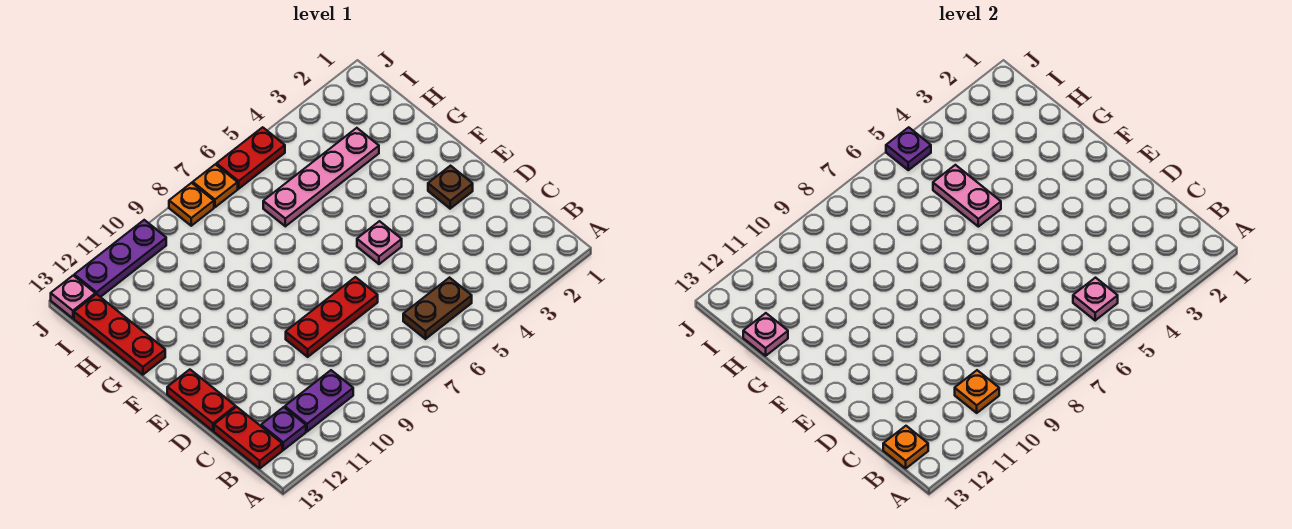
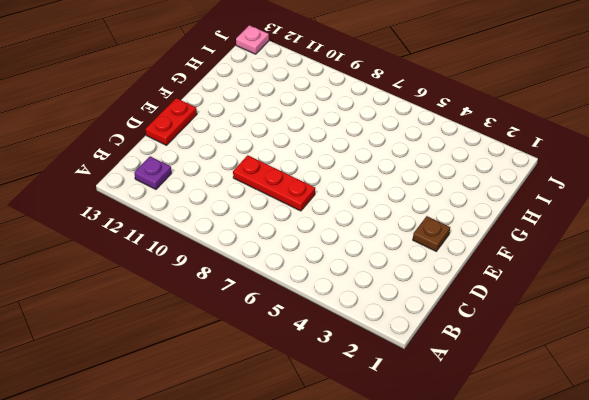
none -> brown plate B5:B6 level 1
none -> purple plate B10:B11 level 1
none -> red plate B13:C13 level 1

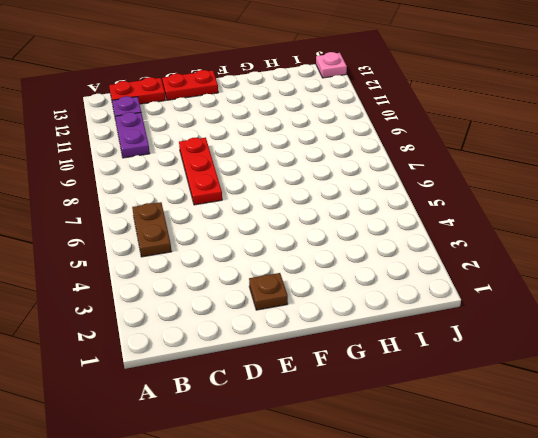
none -> pink plate E5 level 1
none -> red plate G13:I13 level 1
none -> pink plate H3:H6 level 1

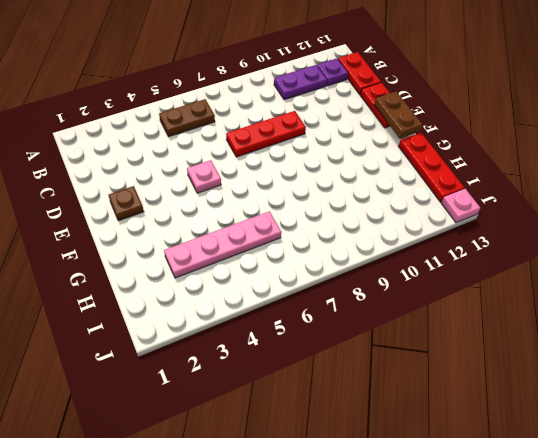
brown plate E13:F13 level 2 -> none
none -> red plate J5:J6 level 1
none -> orange plate J7 level 1
none -> orange plate J8 level 1

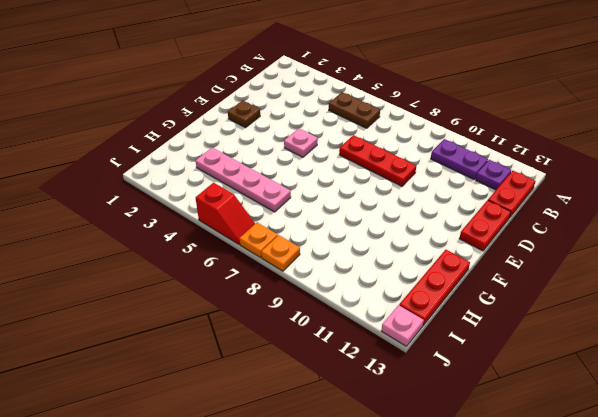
red slope J5:J6 level 1 top 5 -> red plate J5:J6 level 1
none -> purple plate J10:J12 level 1
none -> pink plate B5 level 2
none -> orange plate B10 level 2

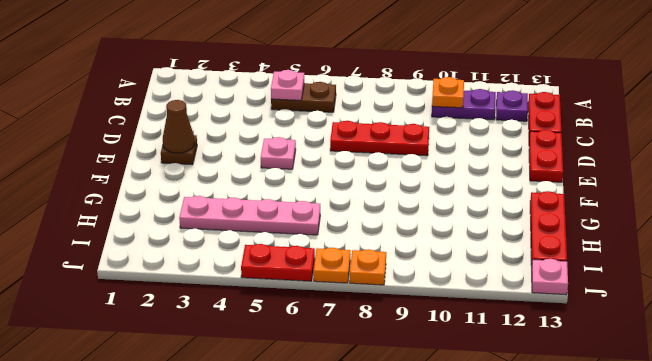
brown cone E2 level 2 -> none
none -> purple plate J10:J12 level 1
none -> orange plate B13 level 2
none -> pink plate G5:H5 level 2

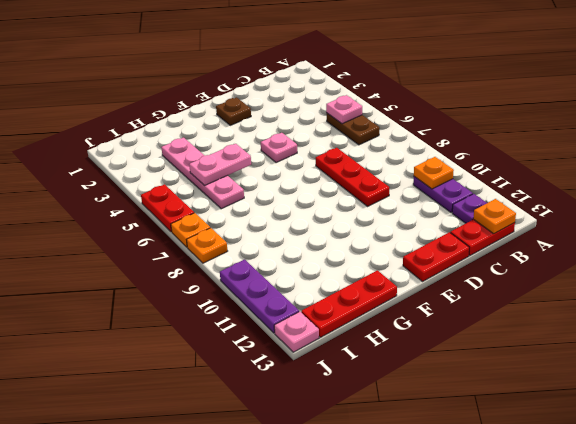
none -> pink plate H13 level 2
none -> purple plate J5 level 2

